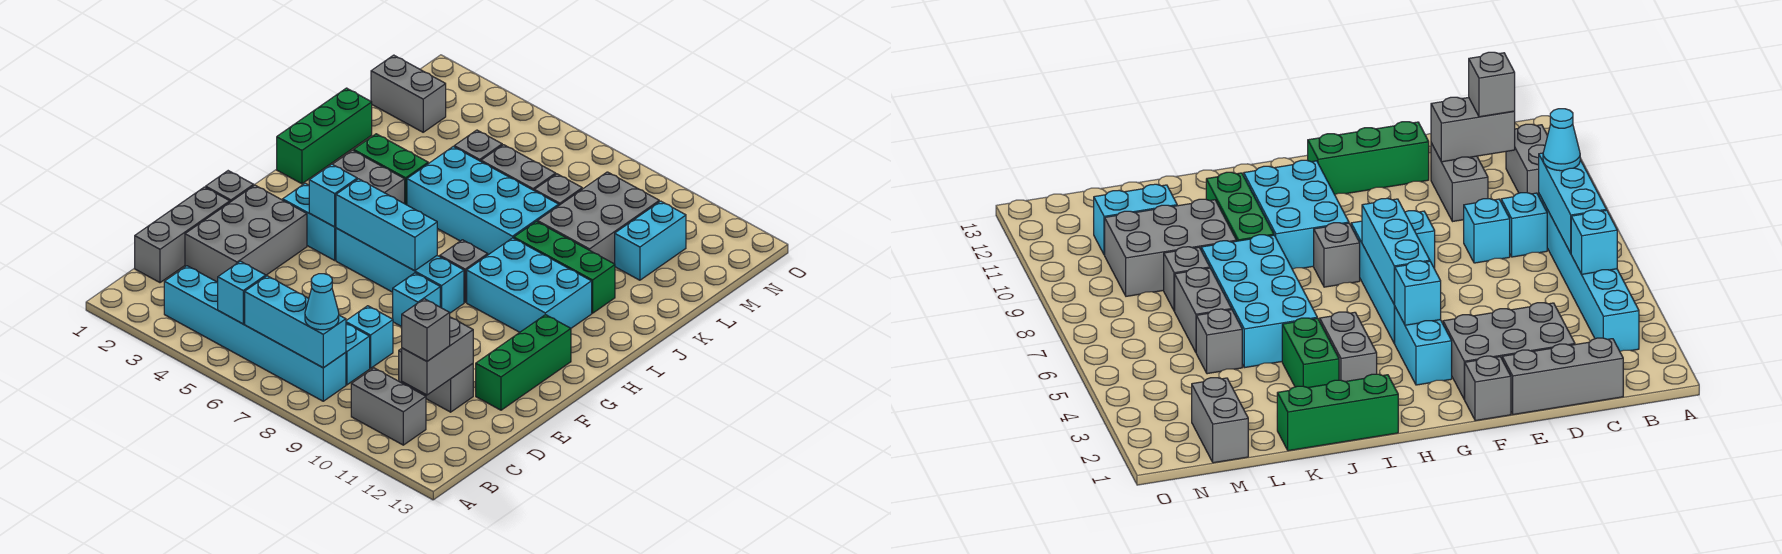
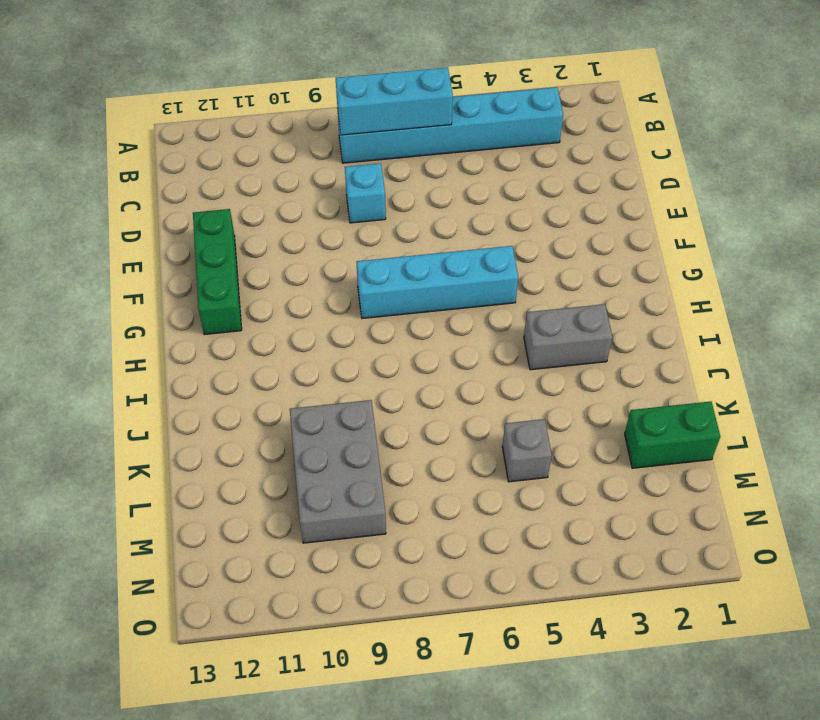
green brick L1:L2 level 1 -> green brick J3:J4 level 1
none -> grey brick B10:B11 level 1
none -> grey brick C1:E1 level 1
none -> cyan brick C8 level 1
none -> grey brick D2:F3 level 1

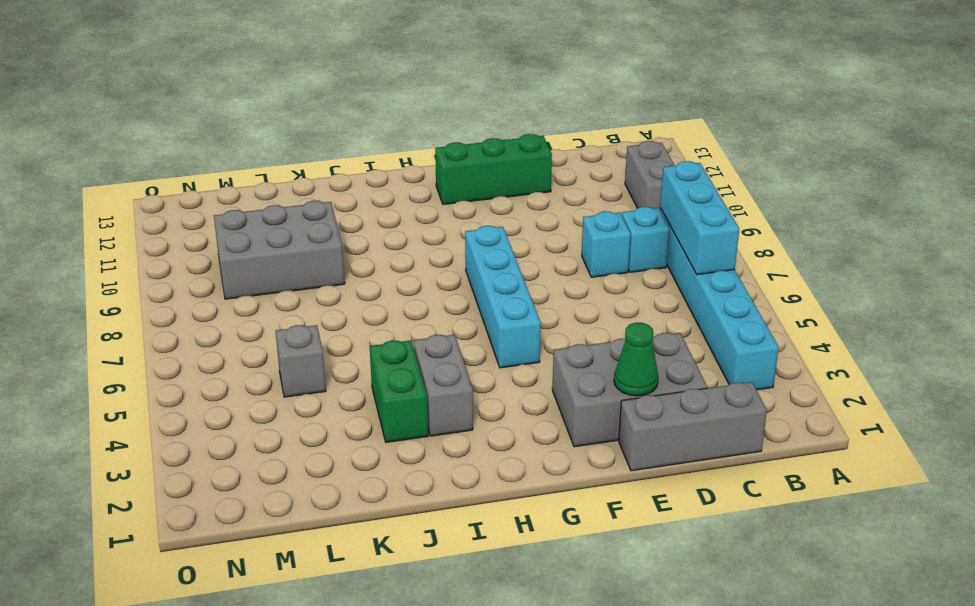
green cone E2 level 2 -> none
none -> grey brick D10:D11 level 1
none -> grey brick F1 level 1
none -> cyan brick F8 level 1
none -> cyan brick G3:G4 level 1

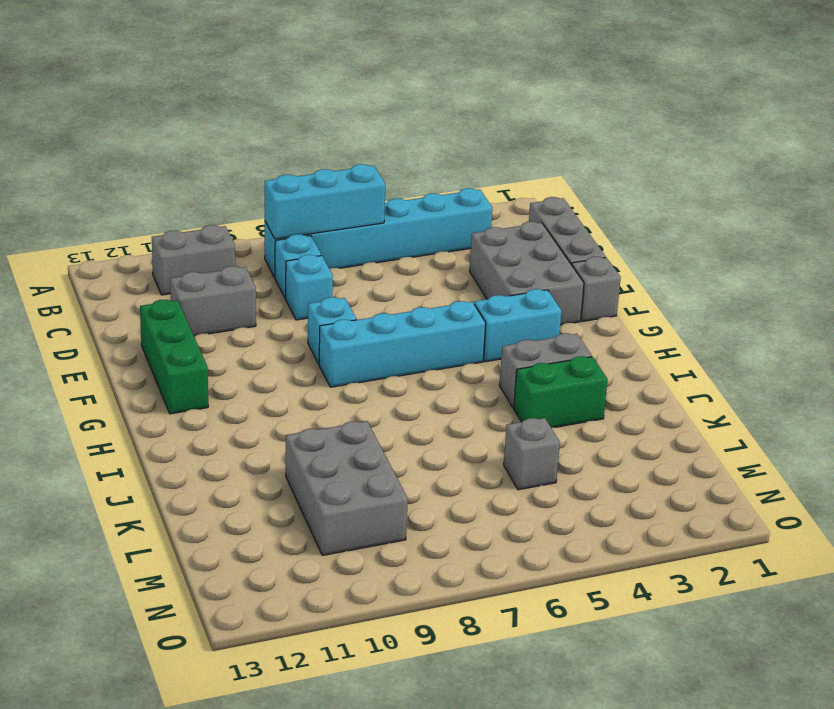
none -> grey brick H8 level 1
none -> cyan brick H9:I11 level 1
none -> green brick I1:K1 level 1
none -> cyan brick J5:K8 level 1

